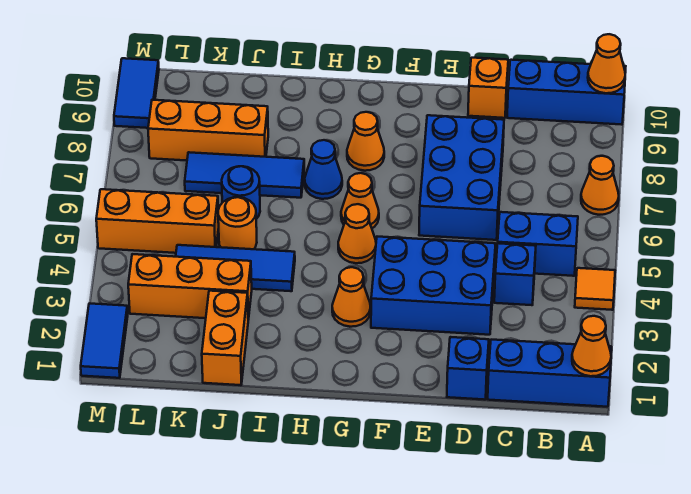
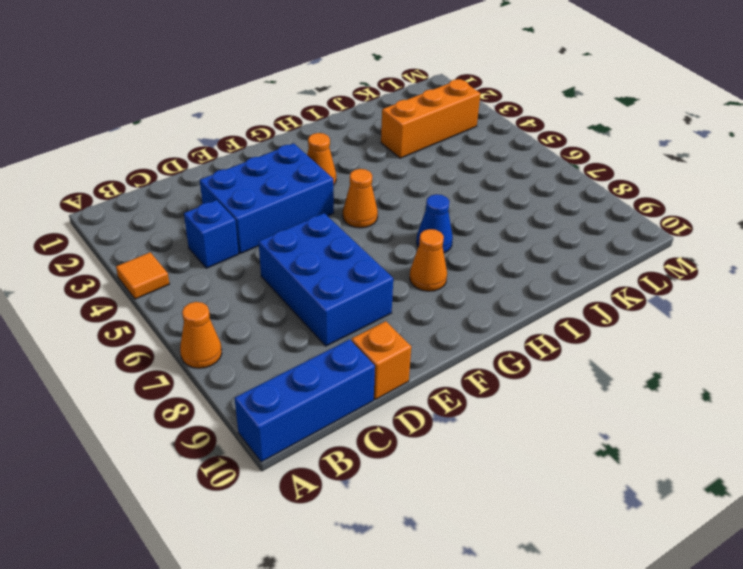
none -> blue brick A1:C1 level 1
none -> blue brick B5:C5 level 1
none -> blue brick D1 level 1

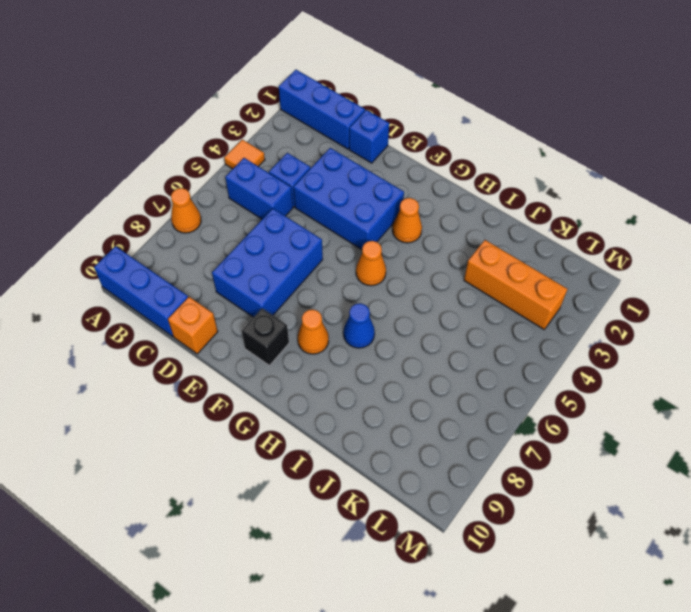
black brick F9 level 1 -> none
none -> orange cone G6 level 1
none -> blue tile I4:K4 level 1
none -> blue tile I7:K7 level 1

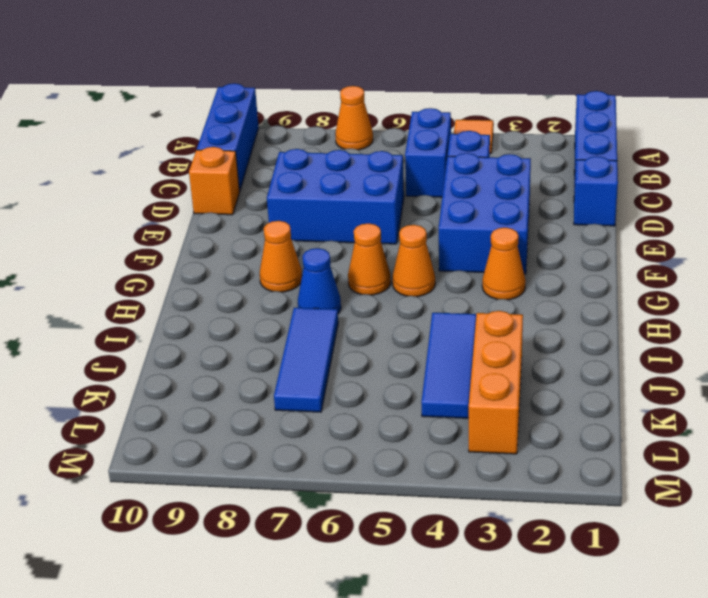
none -> orange brick J1:J2 level 1
none -> orange round brick J5 level 1
none -> blue round brick J6 level 1

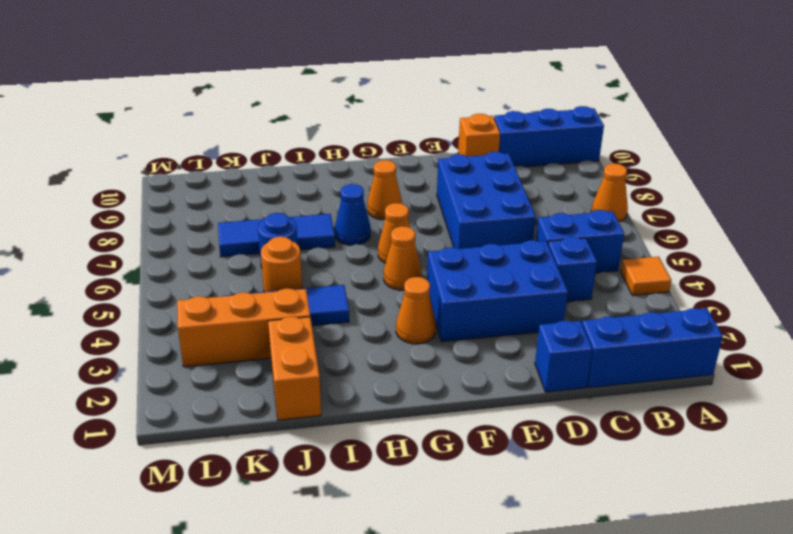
none -> orange brick J8:L8 level 1
none -> orange brick K5:M5 level 1
none -> blue tile M1:M2 level 1

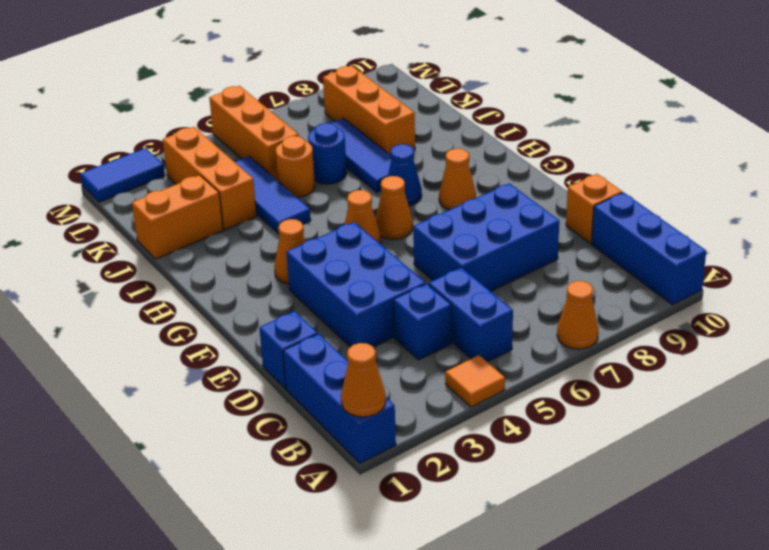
none -> blue tile M9:M10 level 1
none -> orange cone A10 level 2

